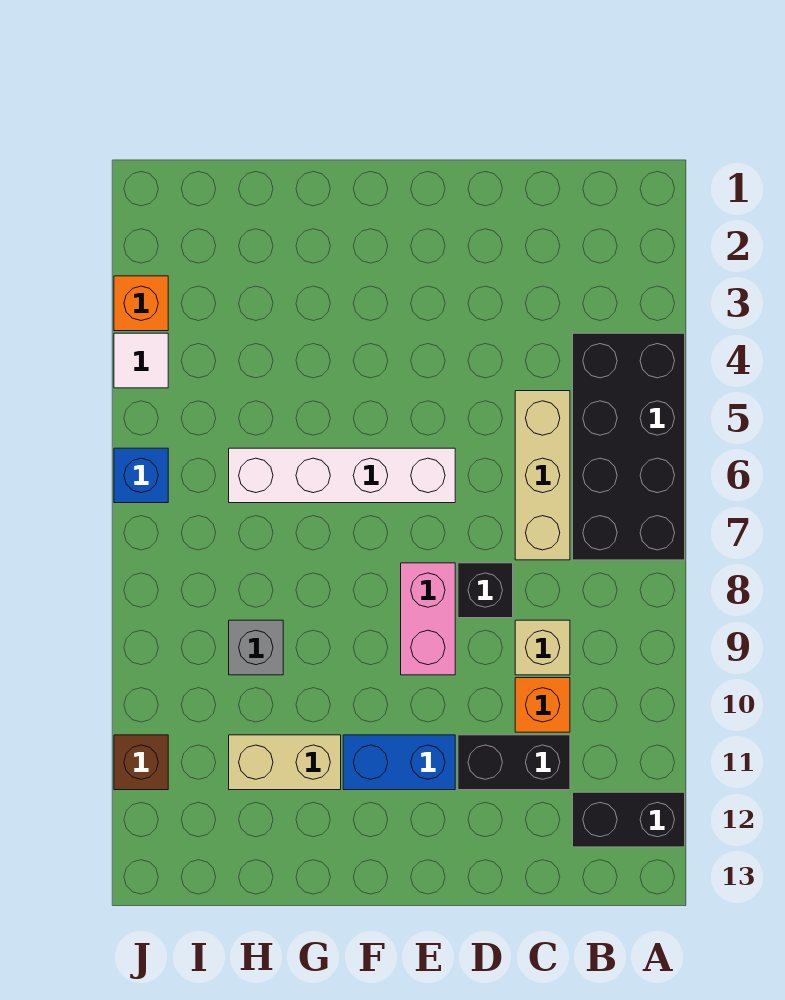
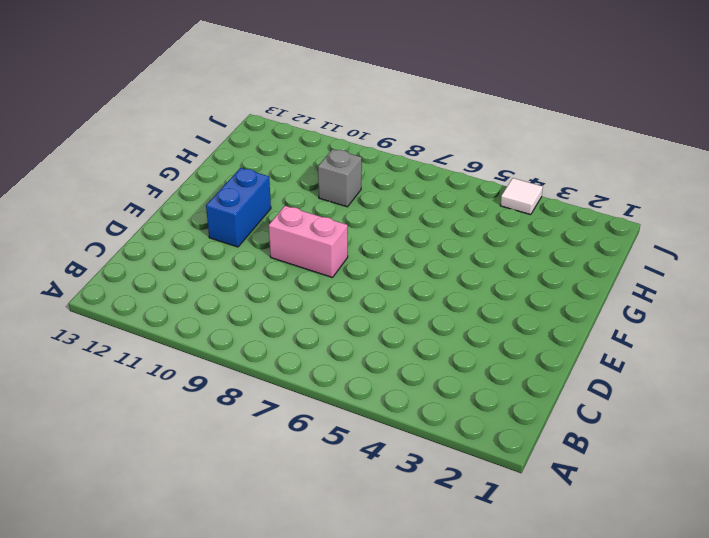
none -> black brick A4:B7 level 1
none -> black brick A12:B12 level 1
none -> tan brick C5:C7 level 1

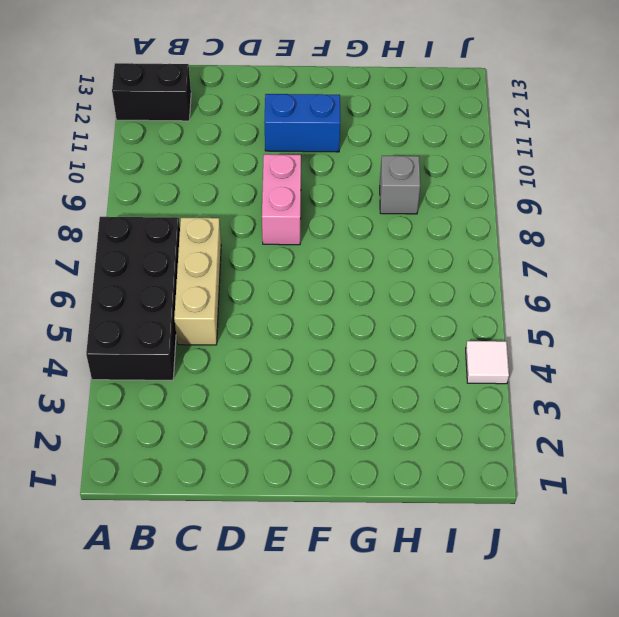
none -> tan brick C9 level 1
none -> orange brick C10 level 1
none -> black brick C11:D11 level 1

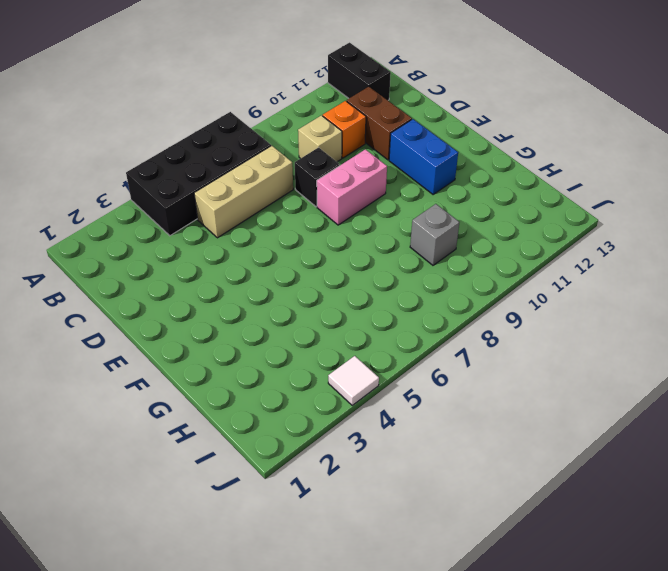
brown brick C11:D11 level 1 -> black brick C11:D11 level 1
none -> white brick E6:H6 level 1
none -> tan brick G11:H11 level 1
none -> orange brick J3 level 1

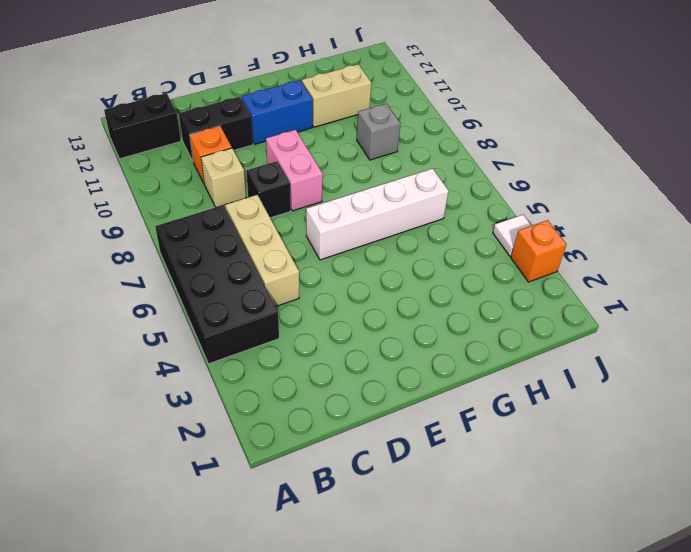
none -> blue brick J6 level 1
none -> brown brick J11 level 1

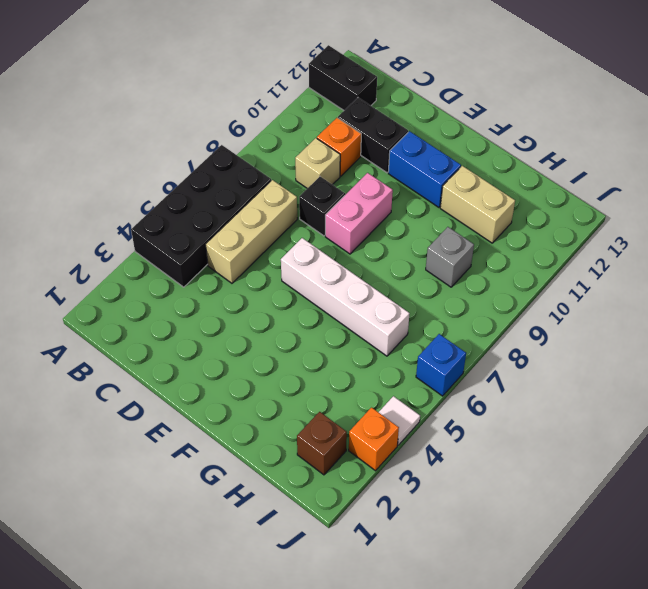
brown brick I2 level 1 -> brown brick J11 level 1

